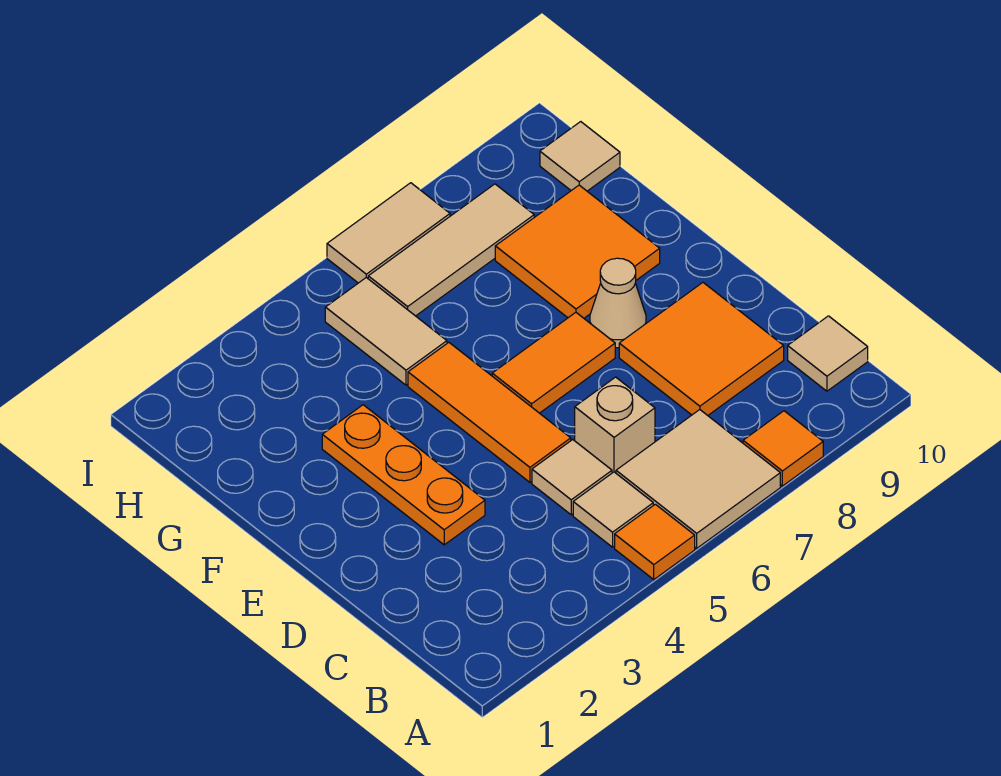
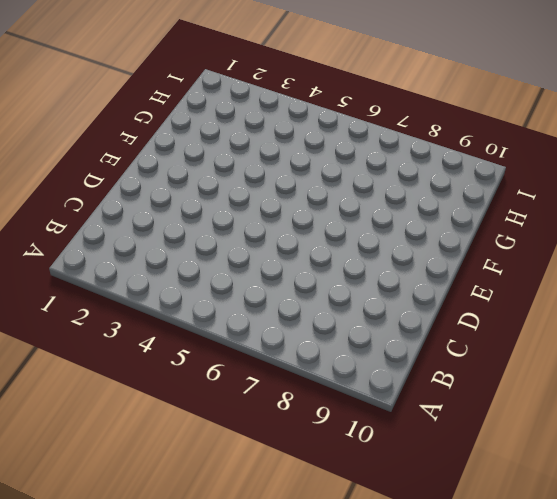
none -> orange tile A5 level 1
none -> tan tile A6:B7 level 1
none -> orange tile A8 level 1

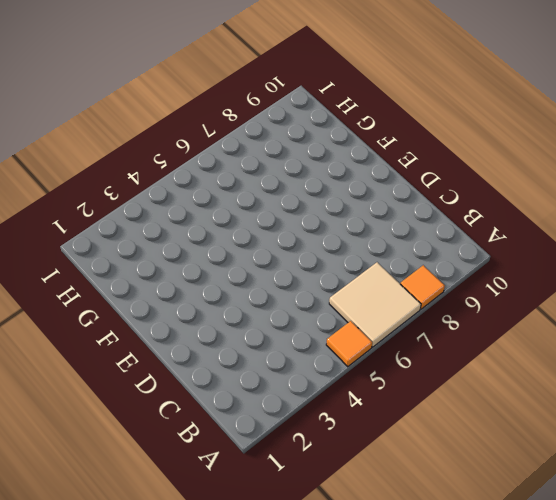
none -> tan tile B5 level 1
none -> tan tile B10 level 1
none -> tan tile C5 level 1

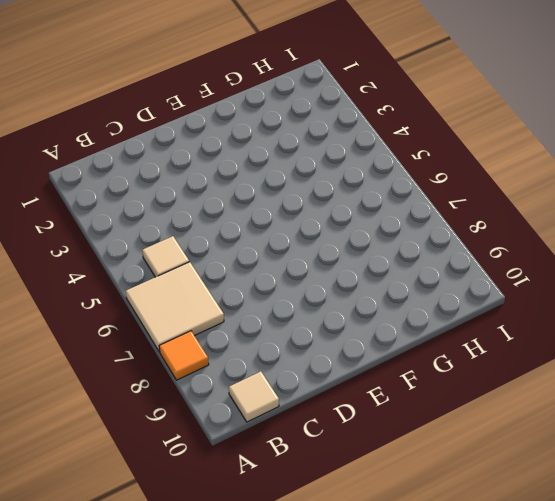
none -> orange tile A5 level 1
none -> tan tile C5 level 1
none -> tan brick C6 level 1

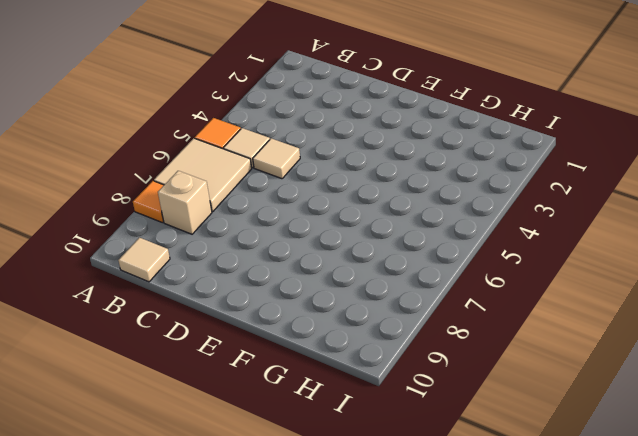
tan brick B8 level 1 -> tan brick C6 level 1
none -> orange tile C8:D9 level 1
none -> orange plate D3:F3 level 1
none -> orange tile D5:F5 level 1

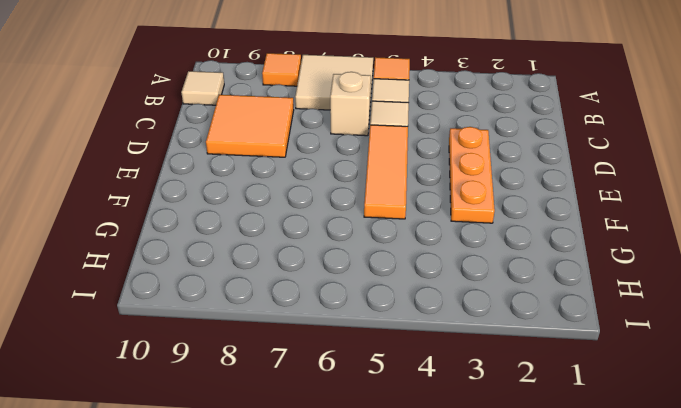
none -> orange tile E6:E7 level 1
none -> tan cone E8 level 1
none -> orange tile F8:G9 level 1

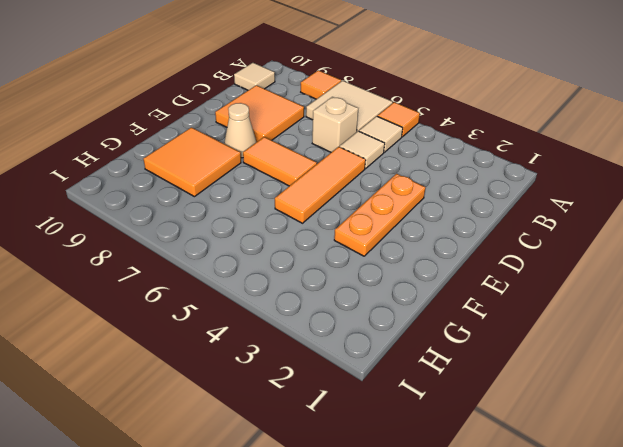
none -> tan tile G5:H5 level 1
none -> tan tile H6:H8 level 1
none -> tan tile H10 level 1

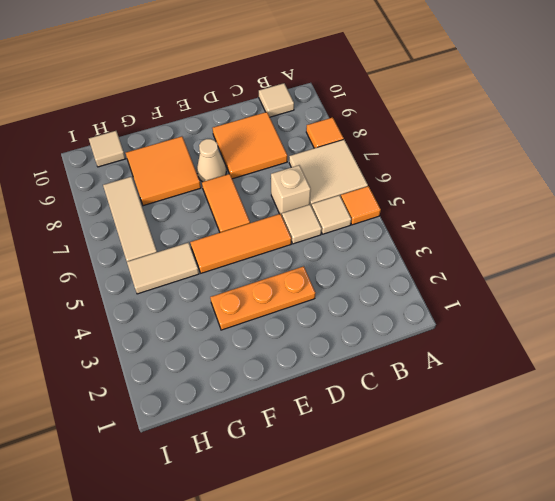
none -> tan tile I6:I7 level 1

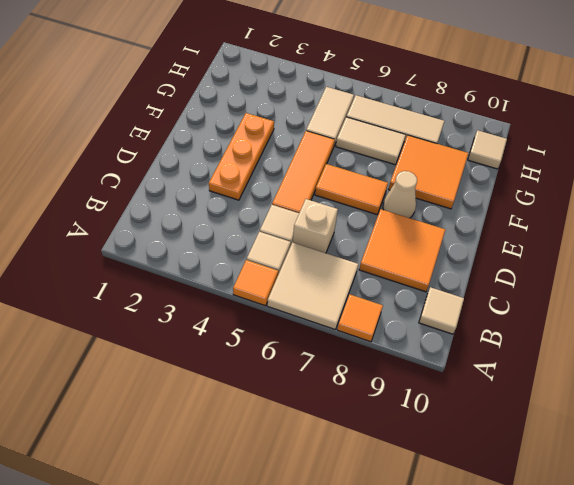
tan tile G6:G7 level 1 -> tan tile I6:I7 level 1

